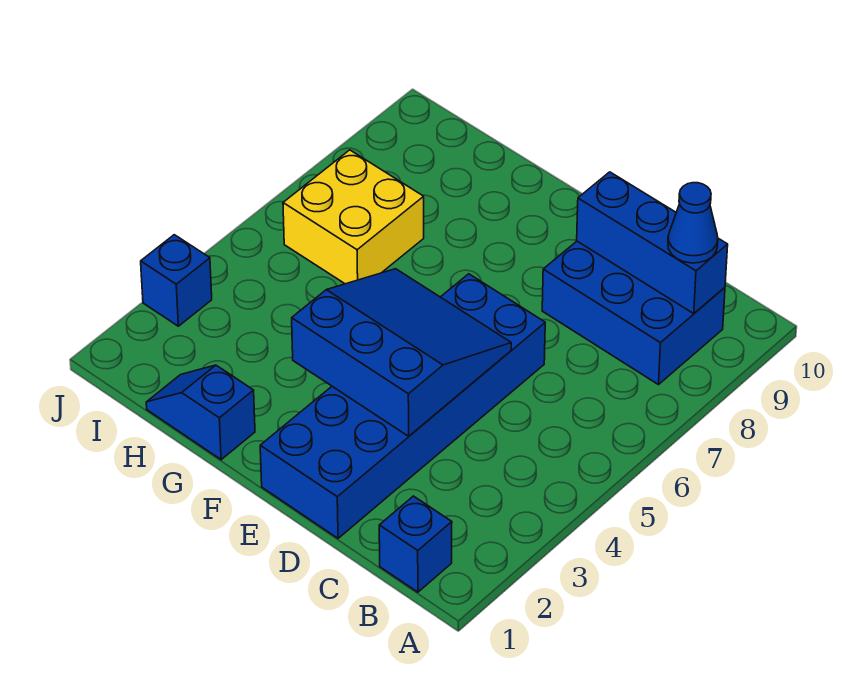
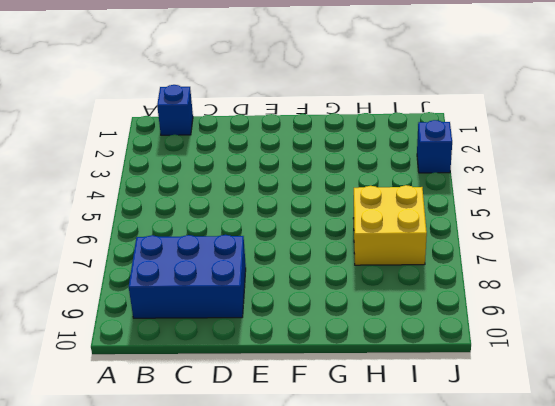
none -> blue brick D1:E6 level 1
none -> blue slope G1:H1 level 1 top G

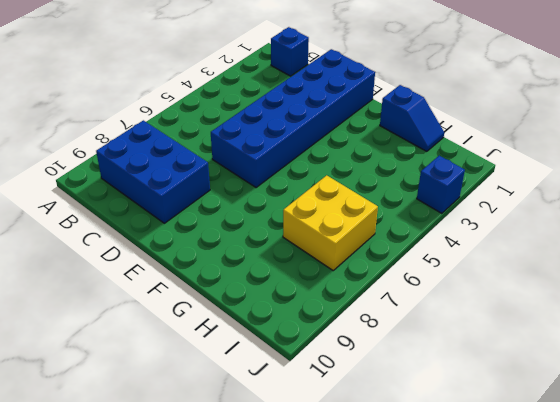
none -> blue brick B9:D9 level 2
none -> blue slope D3:F5 level 2 top 3

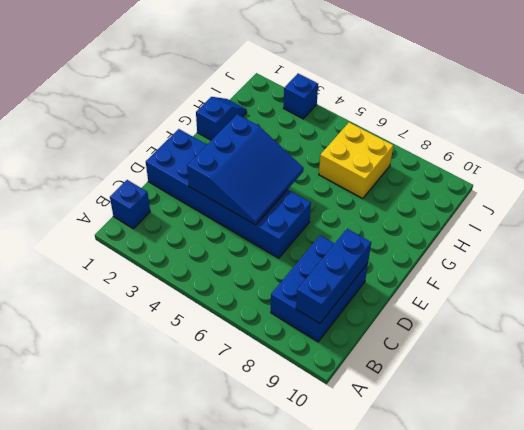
none -> blue cone B9 level 3

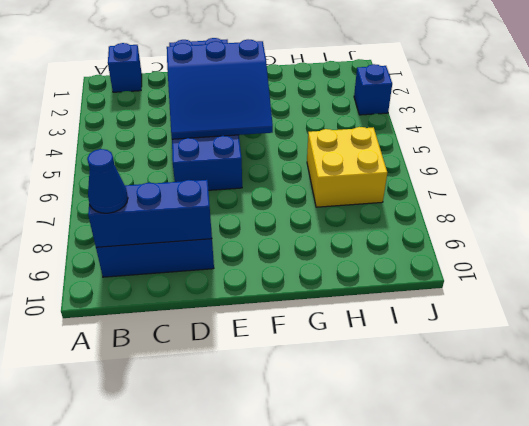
none -> blue slope G1:H1 level 1 top G

